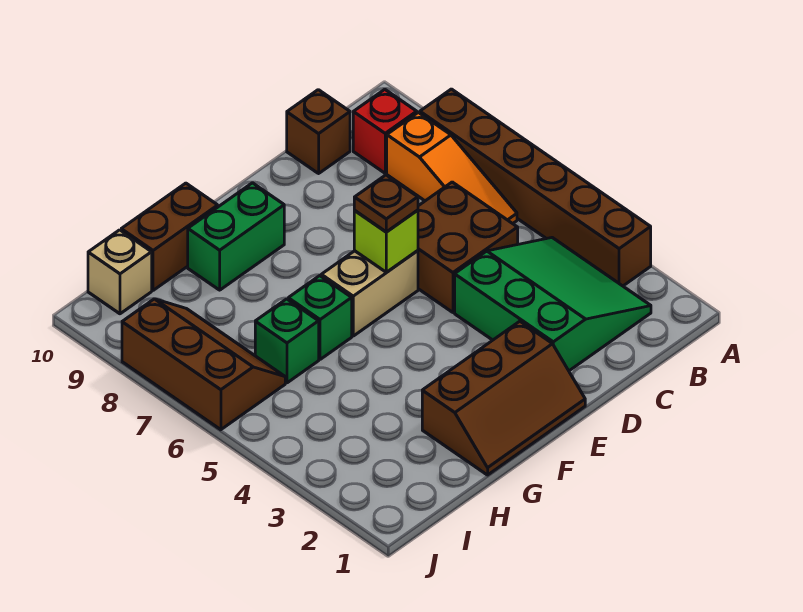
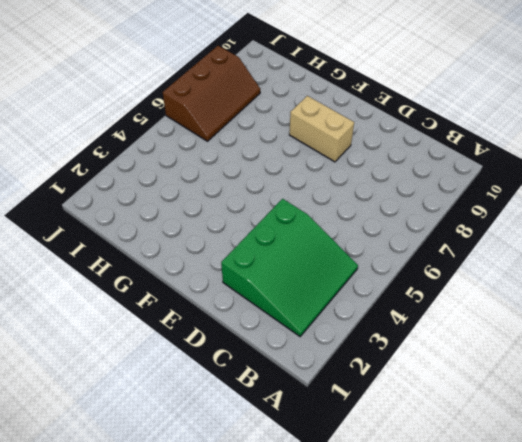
tan brick E8:F8 level 1 -> tan brick E6:F6 level 1
none -> brown brick A3:A8 level 1
none -> orange slope B6:B8 level 1 top 8
none -> red brick B9 level 1

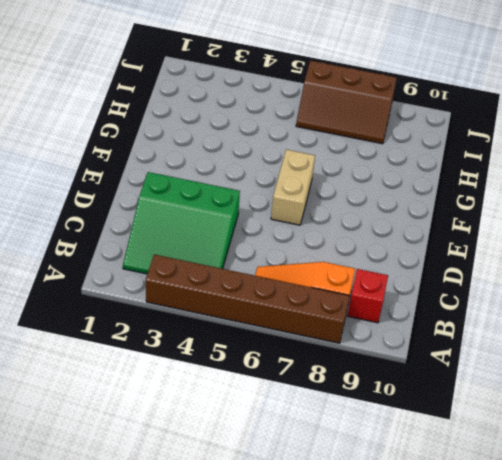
none -> brown brick C5:D6 level 1
none -> brown brick C10 level 1
none -> brown slope E1:G2 level 1 top 2

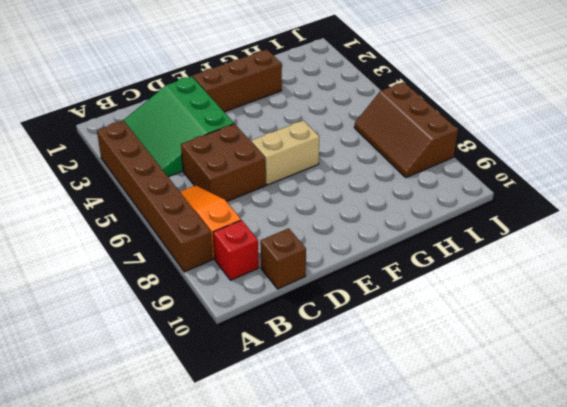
none -> green brick F9:G9 level 1
none -> green brick G6 level 1
none -> brown brick G10:H10 level 1

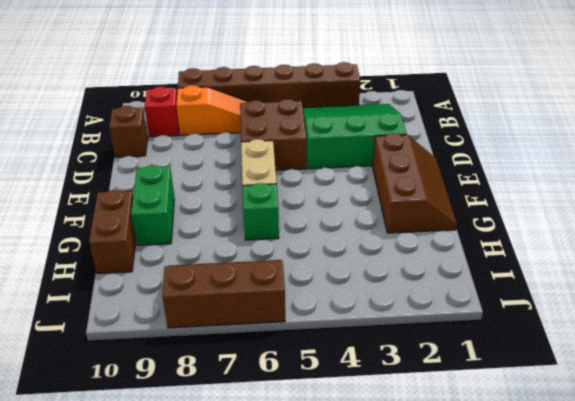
none -> green brick H6 level 1
none -> tan brick I10 level 1
none -> lime brick E6 level 2

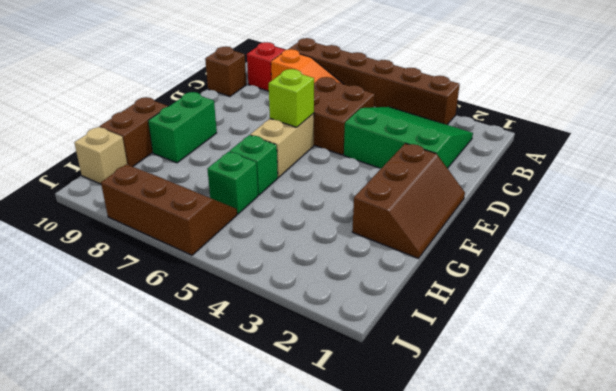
none -> brown plate E6 level 3

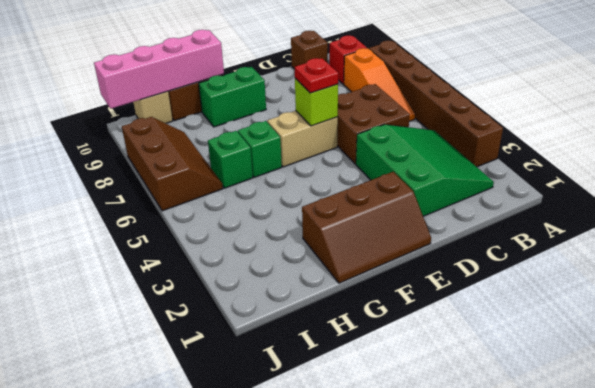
red plate E6 level 3 -> brown plate E6 level 3
pink brick G10:J10 level 2 -> none

